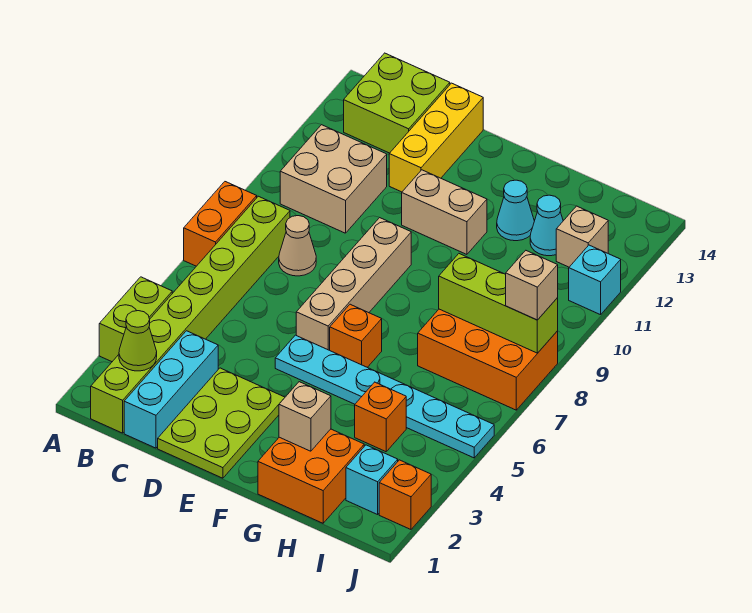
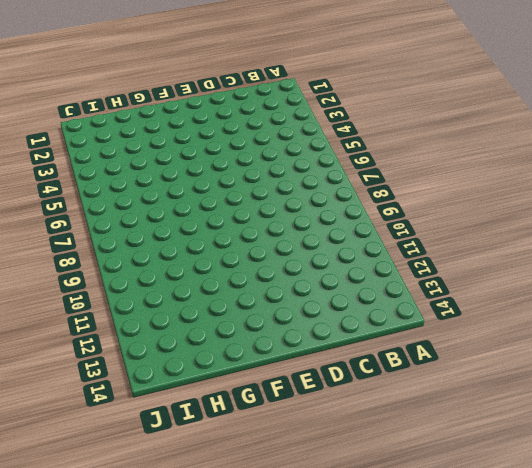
none -> lime brick A3:A4 level 1
none -> orange brick A7:A8 level 1
none -> lime brick B1:B8 level 1

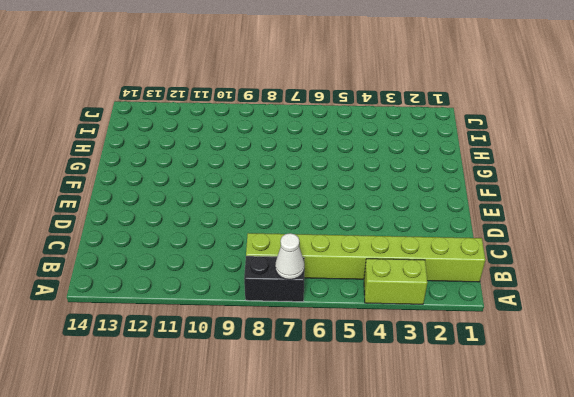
black brick A7:A8 level 1 -> orange brick A7:A8 level 1
white cone A7 level 2 -> none
none -> tan brick B10:C11 level 1
none -> lime brick B13:C14 level 1
none -> cyan brick C1:C3 level 1

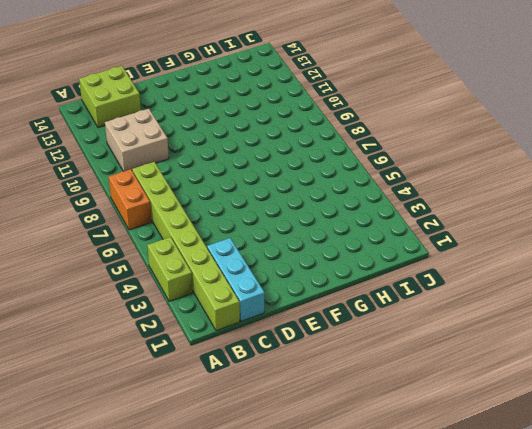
none -> tan cone C8 level 1
none -> lime plate D1:E3 level 1
none -> yellow brick D12:D14 level 1

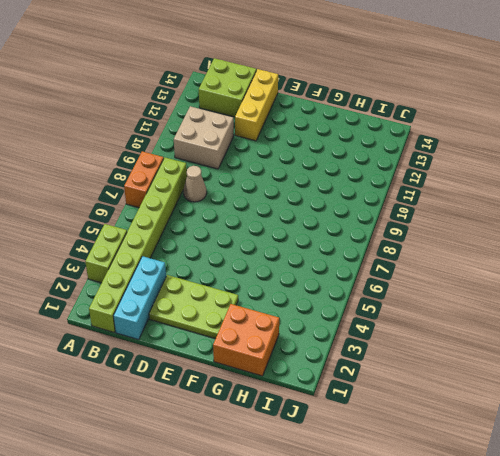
lime plate D2:F3 level 1 -> lime plate D1:E3 level 1
none -> cyan plate E5:J5 level 1
none -> tan brick E6:E9 level 1
none -> tan brick E11:F11 level 1

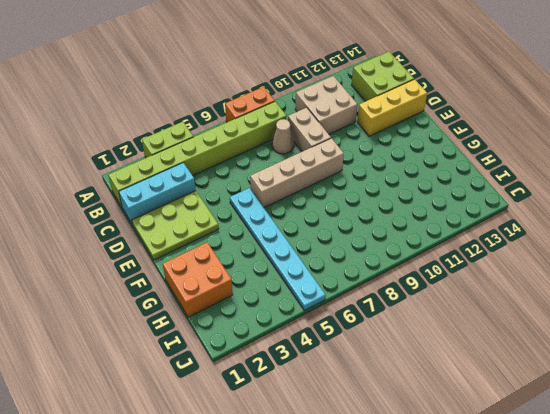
tan brick C9:D9 level 1 -> tan brick E11:F11 level 1
none -> orange brick F6 level 1
none -> cyan cone G12 level 1
none -> orange brick H4 level 1

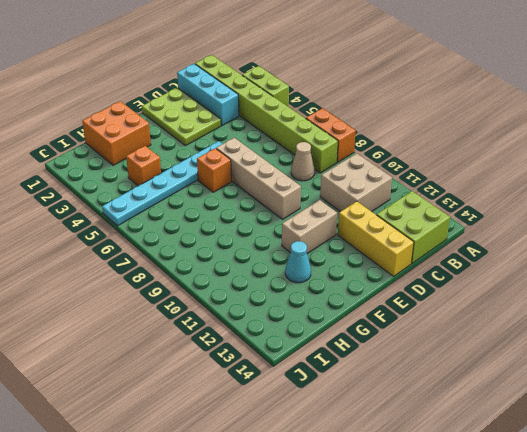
none -> orange brick H7:J8 level 1
none -> cyan cone H12 level 1
none -> cyan brick I2 level 1

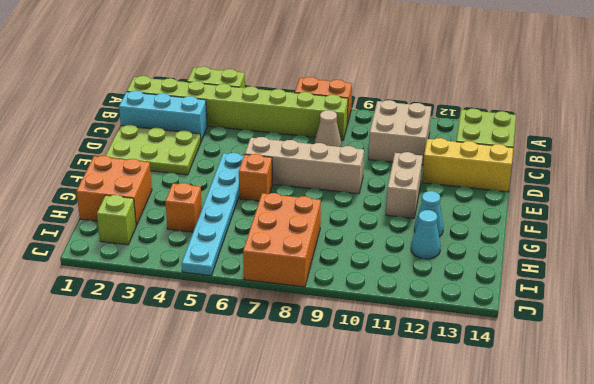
lime brick I2 level 1 -> cyan brick I2 level 1
none -> tan brick I12 level 1
none -> orange brick J2 level 1
none -> cyan brick J11 level 1

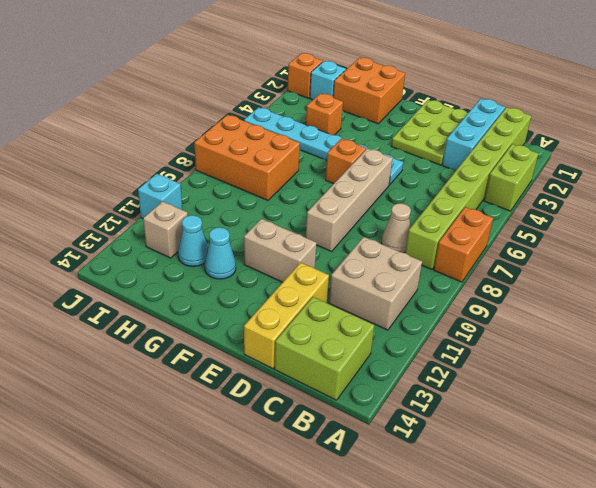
none -> lime cone B2 level 2
none -> tan brick G2 level 2
none -> lime brick H8:J8 level 2

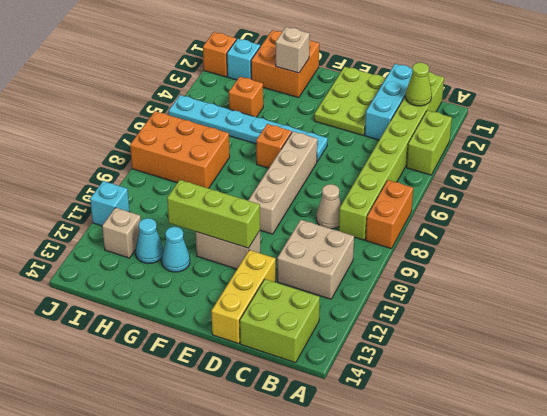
lime brick E11:G11 level 2 -> lime brick H8:J8 level 2
none -> tan brick J8 level 3

